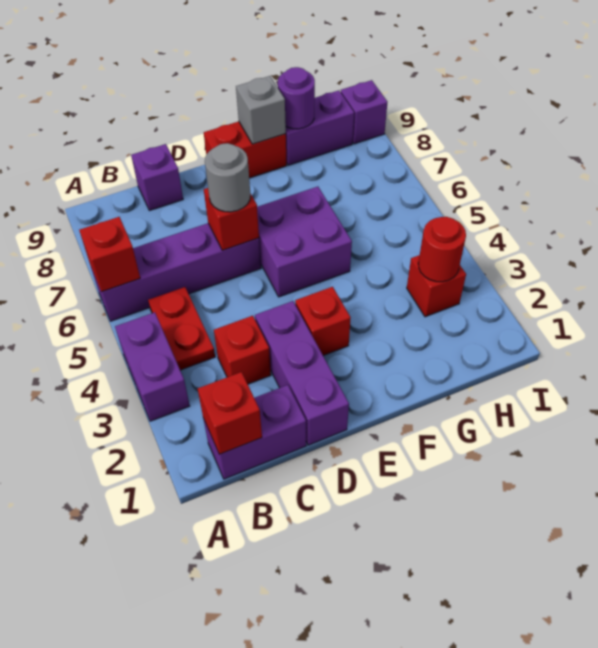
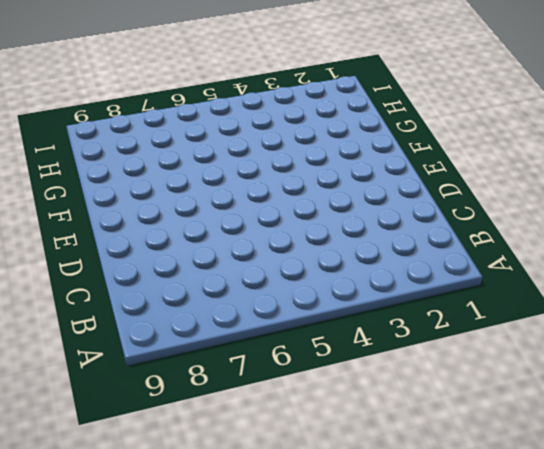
none -> purple brick A3:A4 level 1
none -> purple brick A6:D6 level 1
none -> purple brick B1:C1 level 1

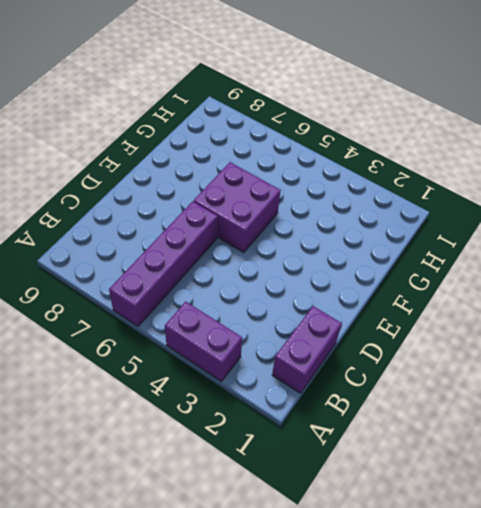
none -> red plate B4:B5 level 1
none -> red brick C3 level 1
none -> purple brick C9 level 1

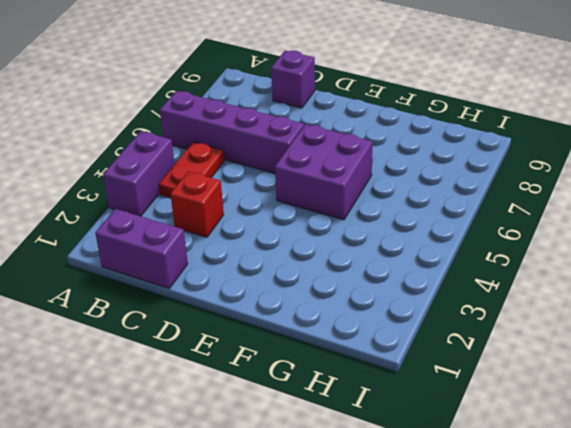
none -> purple brick D1:D3 level 1
none -> red brick E3 level 1
none -> red brick E9:F9 level 1

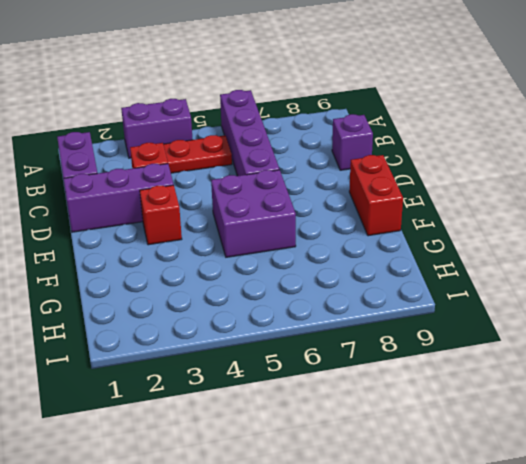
none -> purple brick G9:H9 level 1
none -> red brick H3 level 1
none -> purple brick I9 level 1

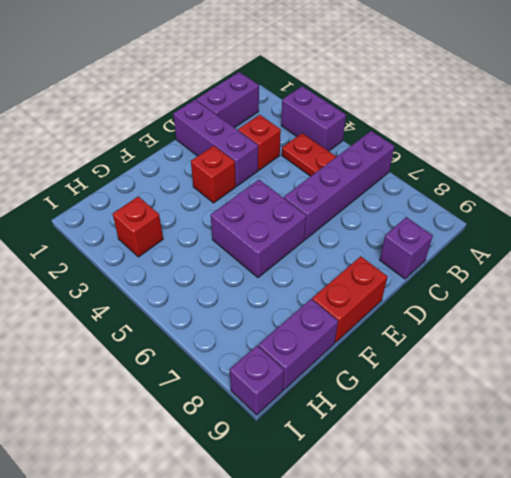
none -> red brick A6 level 2
none -> red brick B1 level 2
none -> red brick D6 level 2

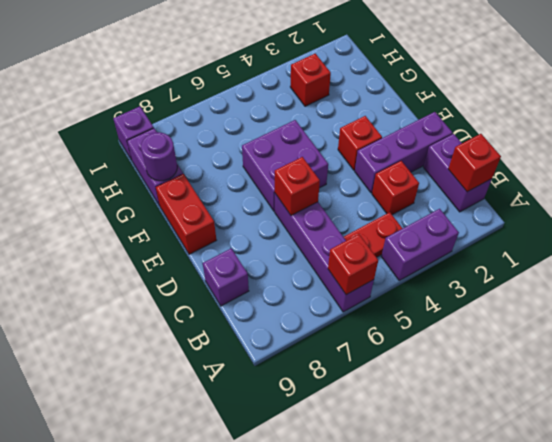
none -> grey brick F9 level 2
none -> red round brick H3 level 2
none -> grey round brick D6 level 3

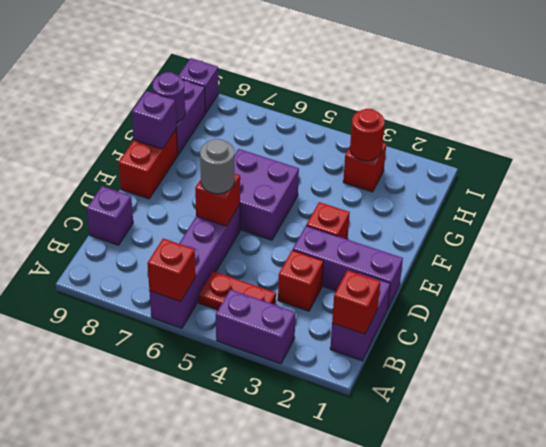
purple brick F9 level 2 -> grey brick F9 level 2

